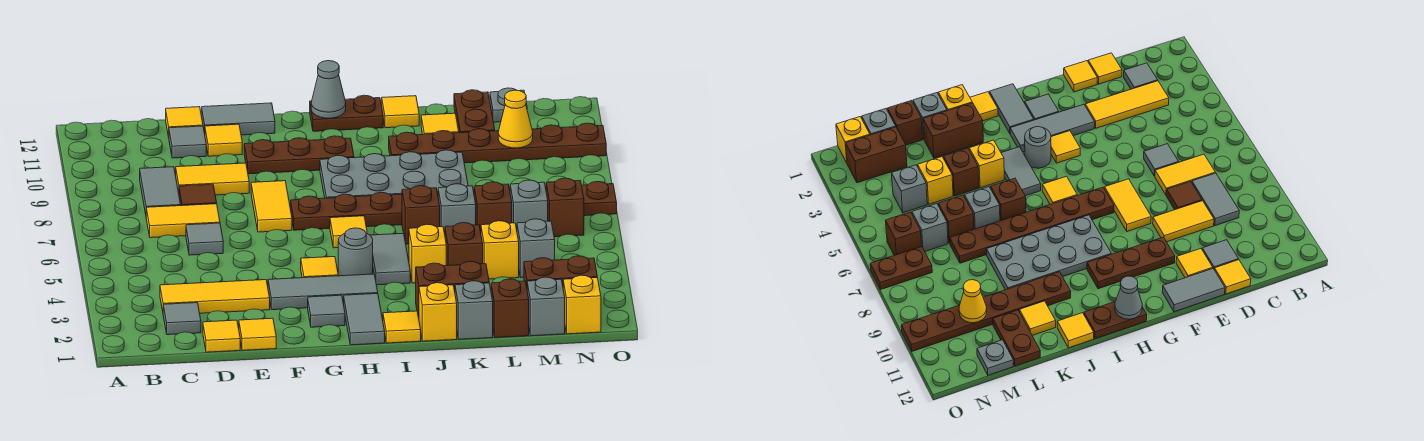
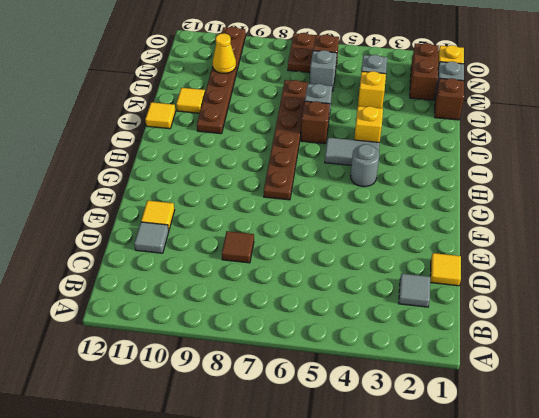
none -> yellow tile C3:E3 level 1
none -> yellow tile C7:D7 level 1
none -> grey tile C8:C9 level 1
none -> grey tile D6 level 1

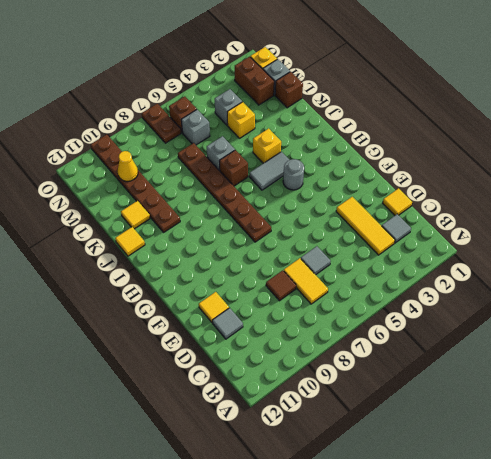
none -> grey tile C8:C9 level 1
none -> yellow tile D9:E9 level 1
none -> yellow tile D12 level 1
none -> yellow tile E1 level 1

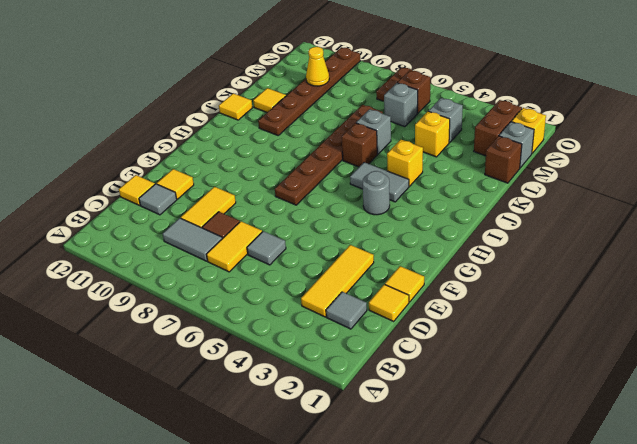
none -> grey tile E12:F12 level 1
none -> grey tile F3:H3 level 1
none -> yellow tile F7:F8 level 1
none -> brown plate F10:H10 level 1

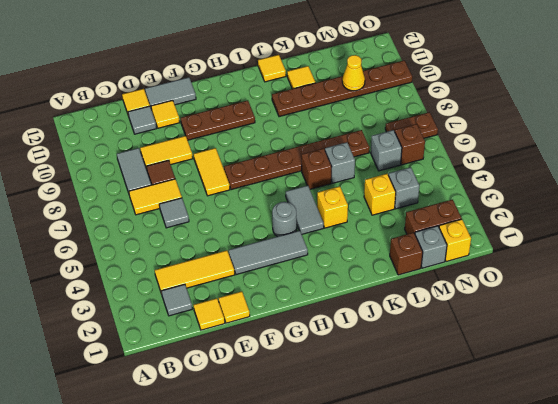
none -> grey tile G2 level 1
none -> yellow tile G4 level 1
none -> grey tile H1:H2 level 1
none -> yellow tile H6 level 1

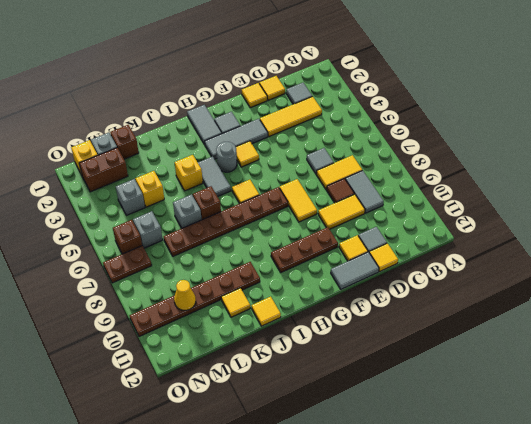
none -> grey plate H8:K9 level 1
none -> brown plate H12:I12 level 1
none -> yellow tile I1 level 1
none -> yellow brick J1 level 1

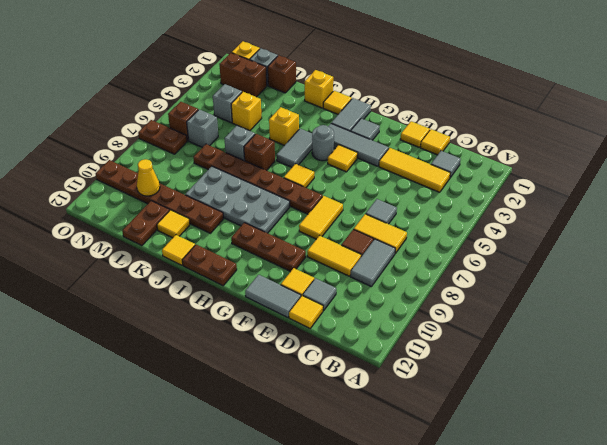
none -> brown brick J2:K2 level 1
none -> grey brick K1 level 1
none -> brown brick K4 level 1
none -> brown brick L6 level 1

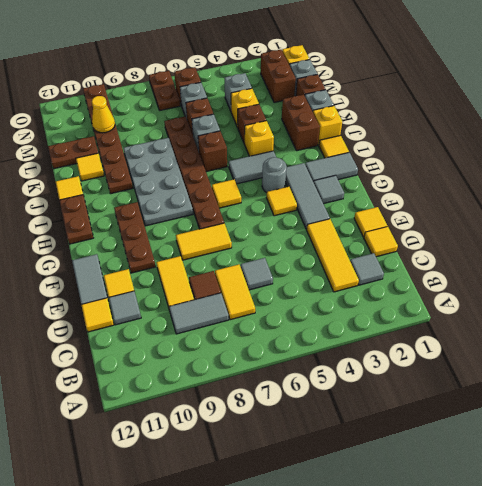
none -> grey plate M12 level 1
none -> grey cone H12 level 2

